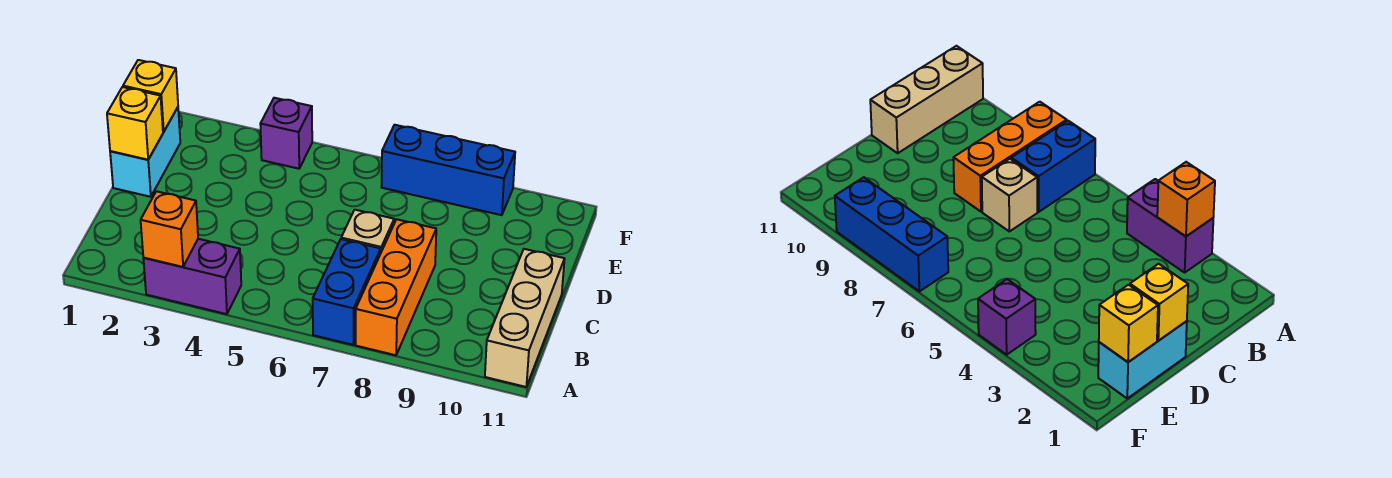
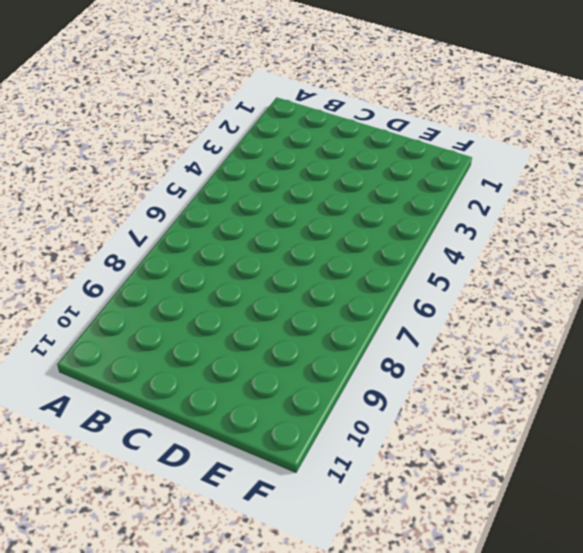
none -> purple brick A3:A4 level 1
none -> blue brick A7:B7 level 1

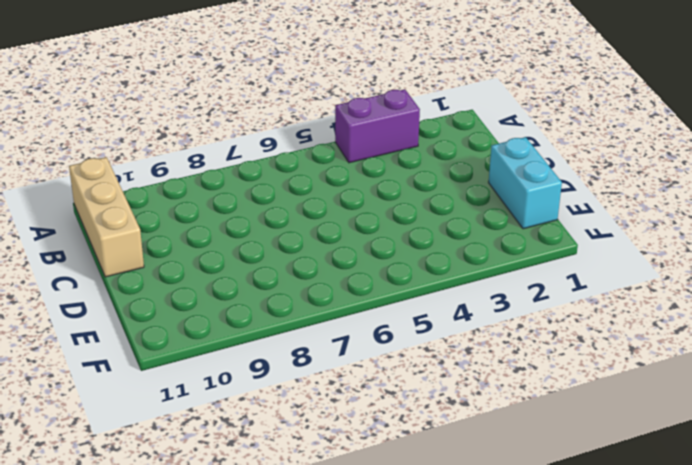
none -> blue brick A7:B7 level 1
none -> orange brick A8:C8 level 1

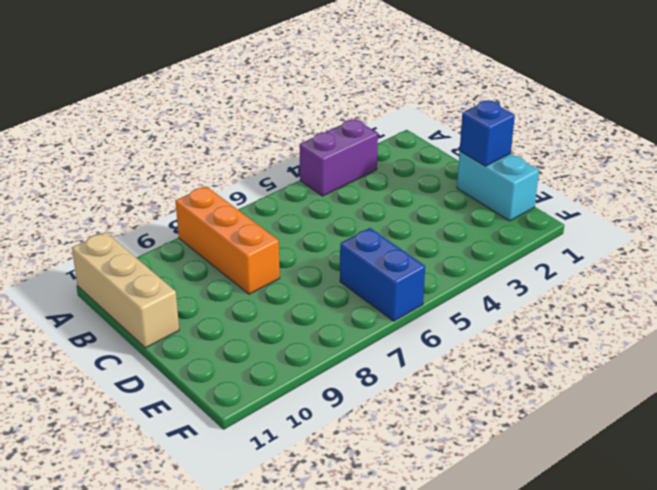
blue brick D1 level 2 -> yellow brick D1 level 2
blue brick E6:F6 level 1 -> blue brick A7:B7 level 1
none -> tan brick C7 level 1
none -> purple brick F4 level 1

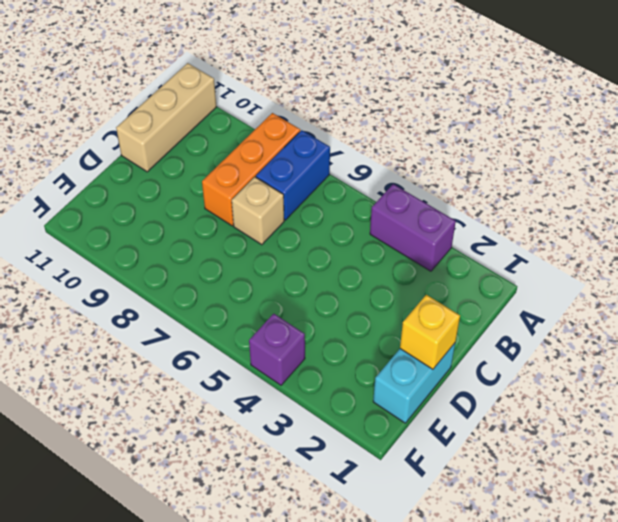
none -> blue brick F7:F9 level 1
none -> orange brick A3 level 2

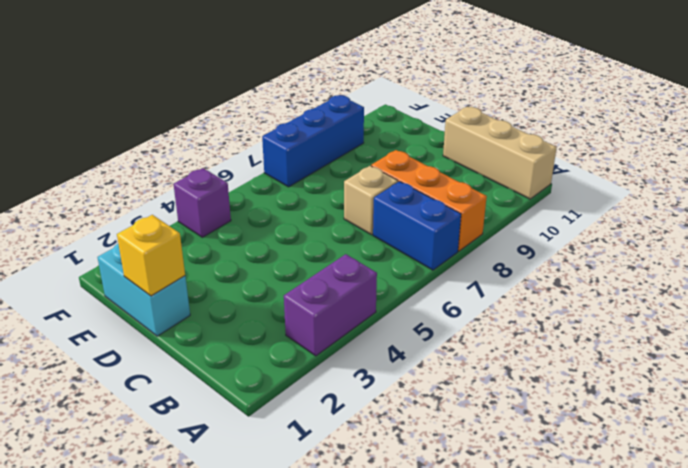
none -> orange brick A3 level 2
none -> yellow brick E1 level 2

